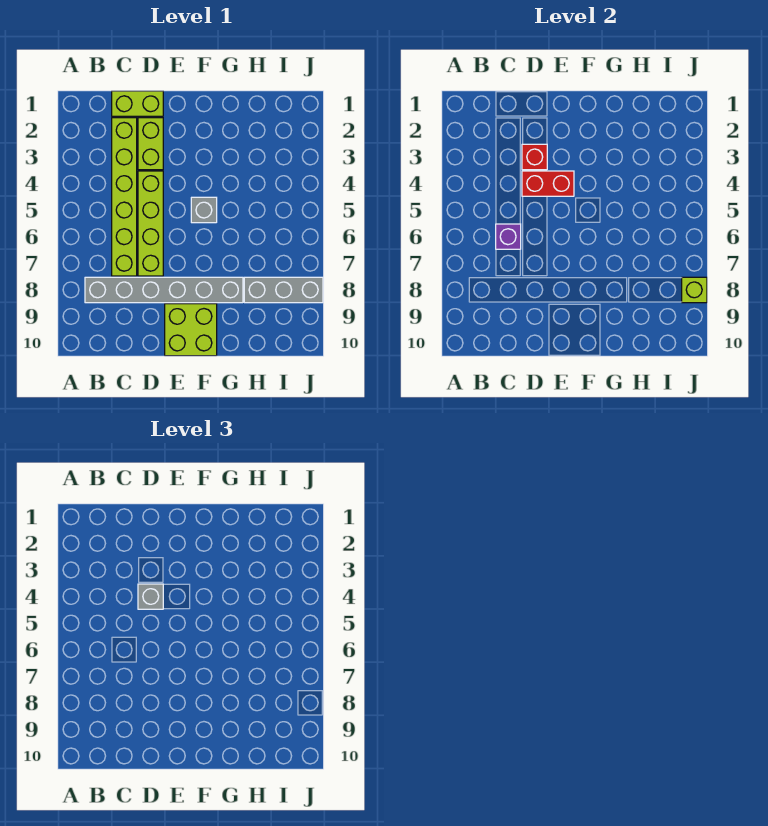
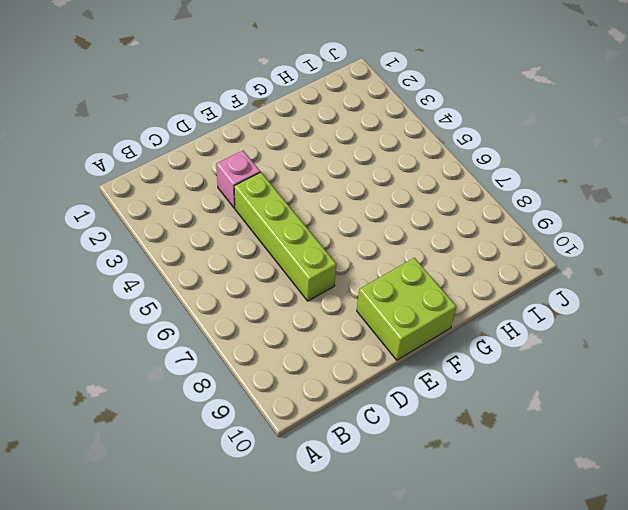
pink brick D3 level 1 -> lime brick D2:D3 level 1
none -> grey brick B8:G8 level 1
none -> lime brick C1:D1 level 1
none -> lime brick C2:C7 level 1

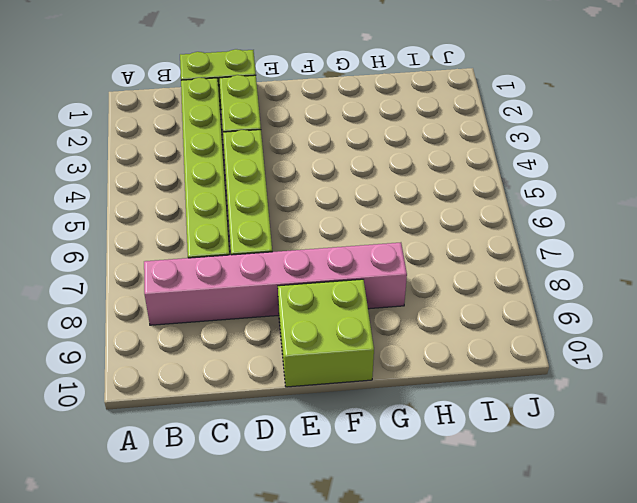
pink brick B8:G8 level 1 -> grey brick B8:G8 level 1
none -> grey brick F5 level 1
none -> grey brick H8:J8 level 1
none -> purple brick C6 level 2

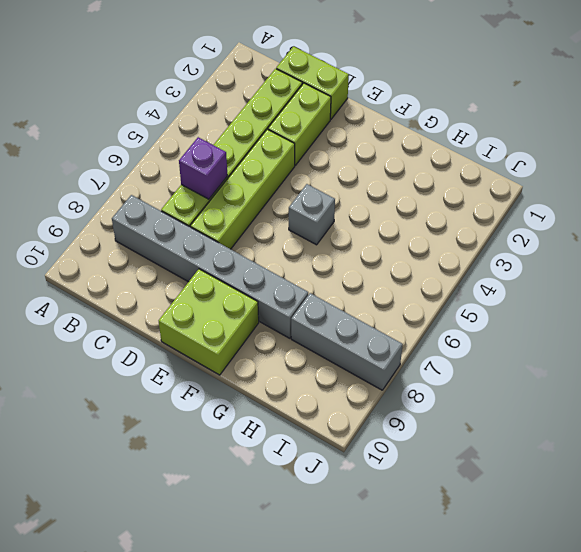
none -> red brick D3 level 2
none -> red brick D4:E4 level 2
none -> lime brick J8 level 2

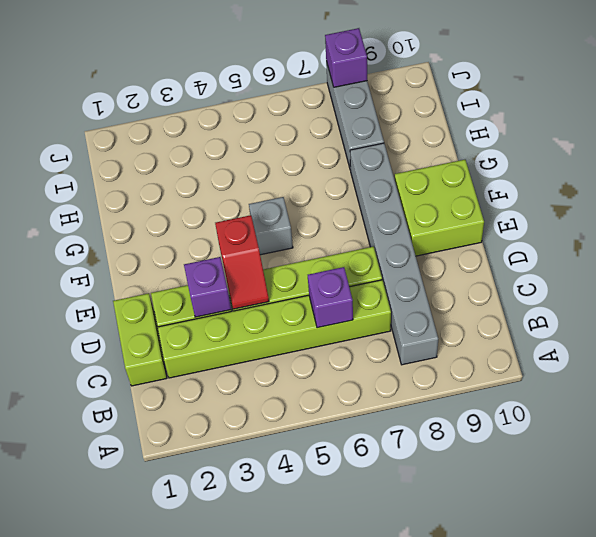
purple brick D3 level 2 -> red brick D3 level 2
red slope D4:E4 level 2 top E -> red brick D4:E4 level 2
purple brick J8 level 2 -> lime brick J8 level 2
none -> grey brick D4 level 3

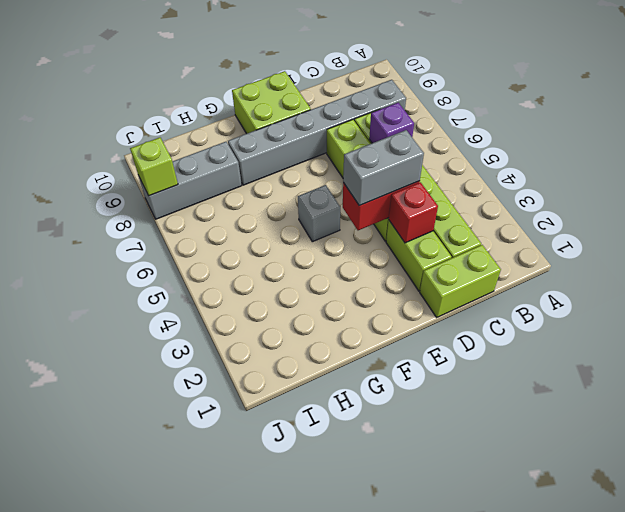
grey brick D4:E4 level 3 -> grey brick D4 level 3

